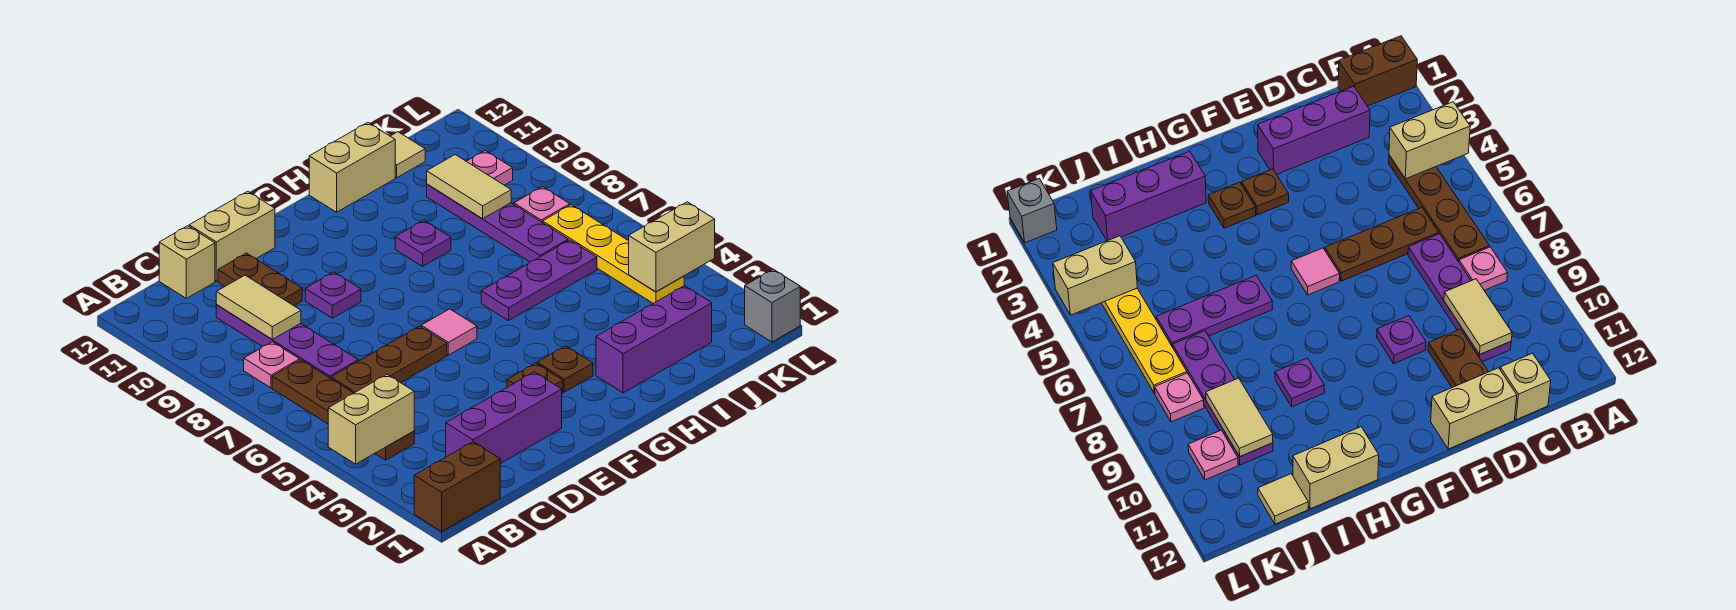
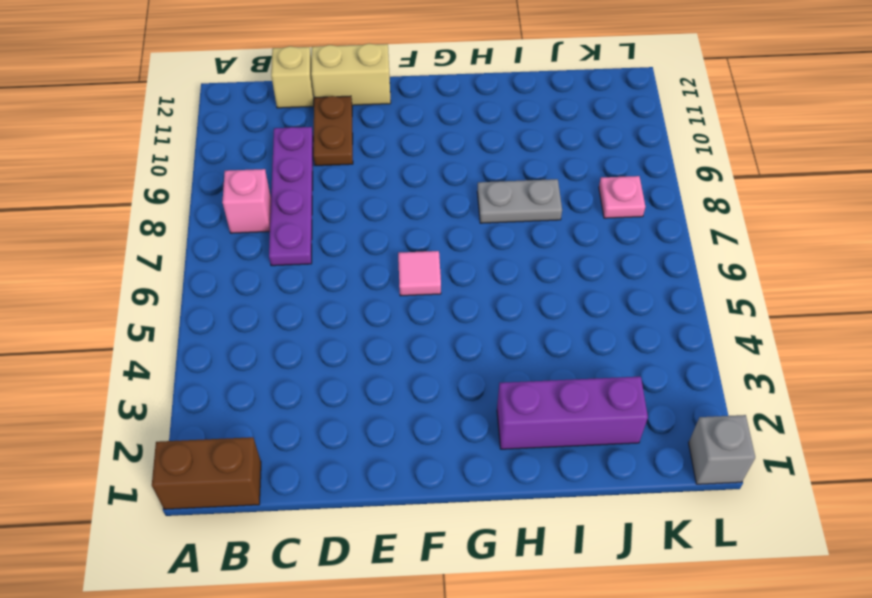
pink brick B8 level 1 -> pink plate B8 level 1
grey plate H8:I8 level 1 -> none
none -> brown plate B4:B7 level 1
none -> purple brick C2:E2 level 1
none -> brown plate C6:E6 level 1

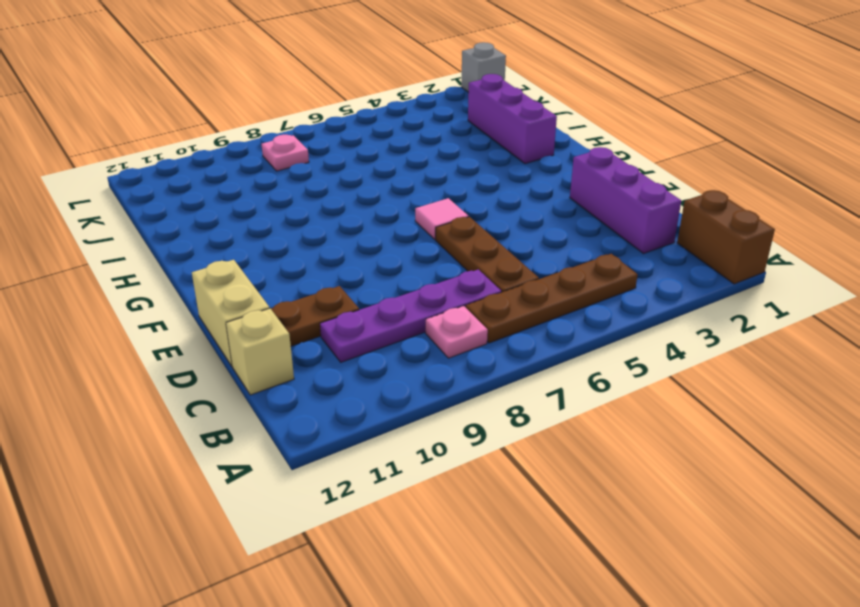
none -> purple plate E9 level 1
none -> brown plate F3 level 1
none -> brown plate G3 level 1

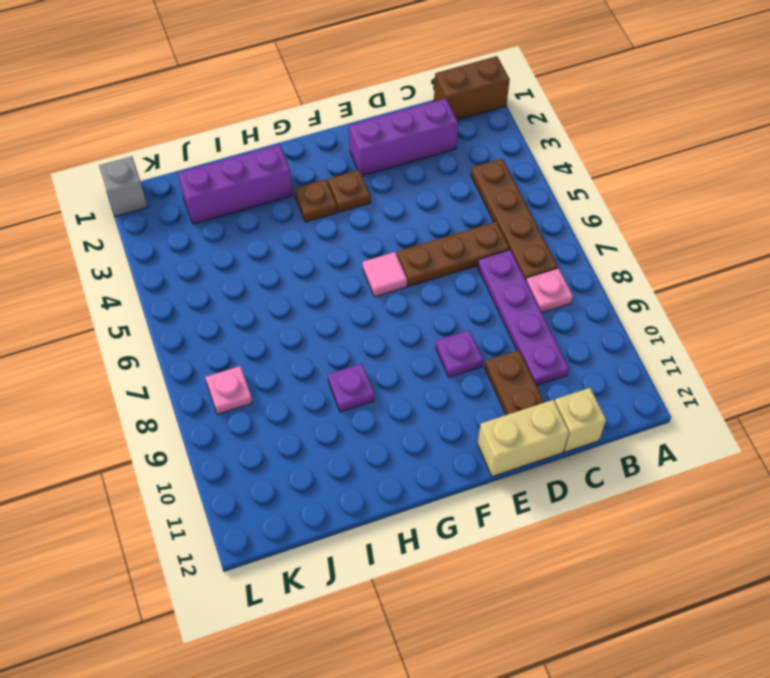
none -> purple plate H6:J6 level 1
none -> tan brick H12:I12 level 1
none -> purple plate J7:J10 level 1

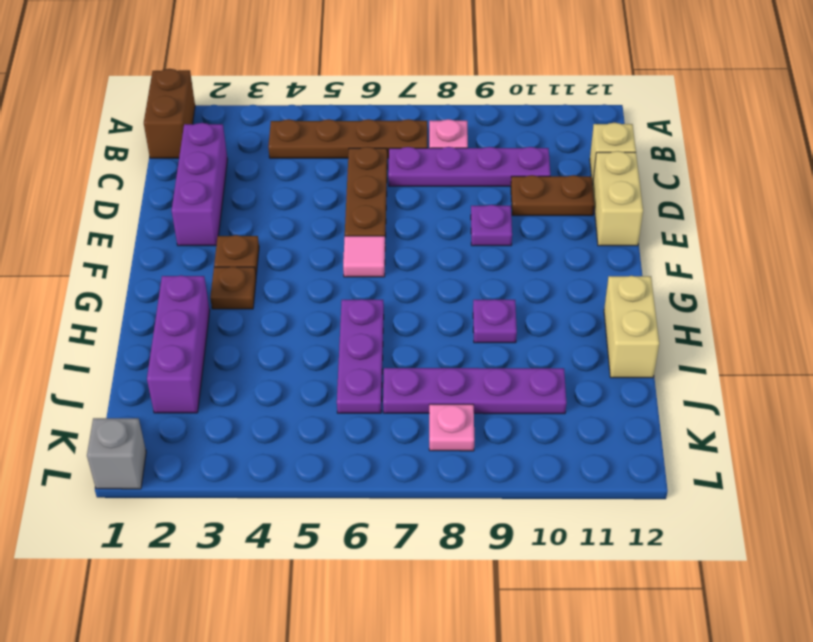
none -> tan tile J12 level 1
none -> yellow plate K4:K7 level 1
none -> pink plate K10 level 1

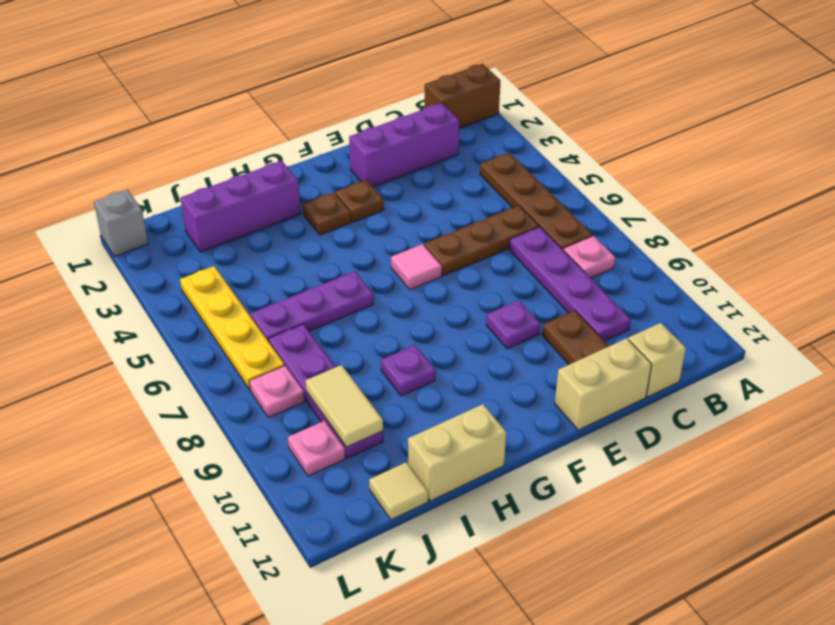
none -> tan brick A4:B4 level 2
none -> tan tile C9:C10 level 2
none -> tan brick K4:L4 level 2

